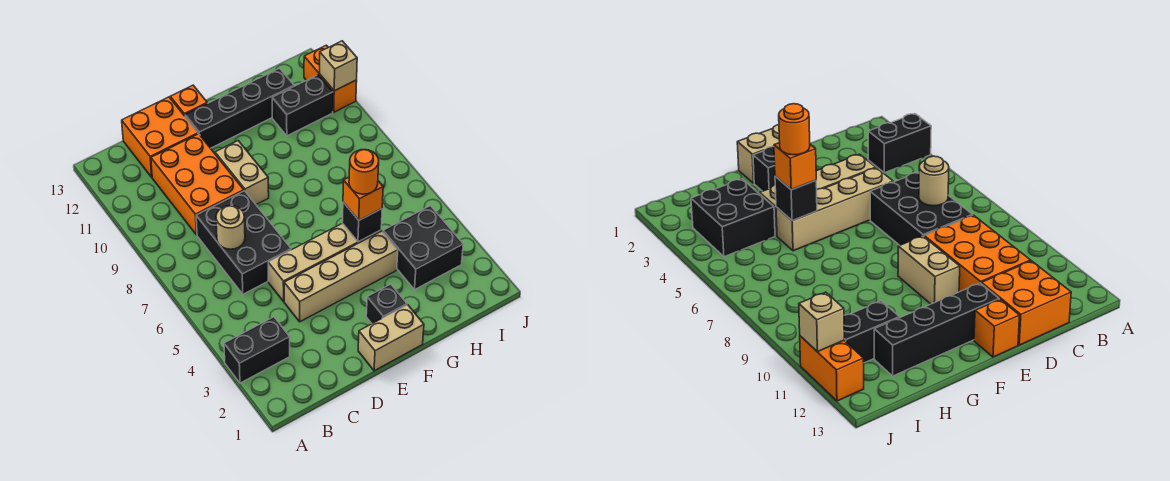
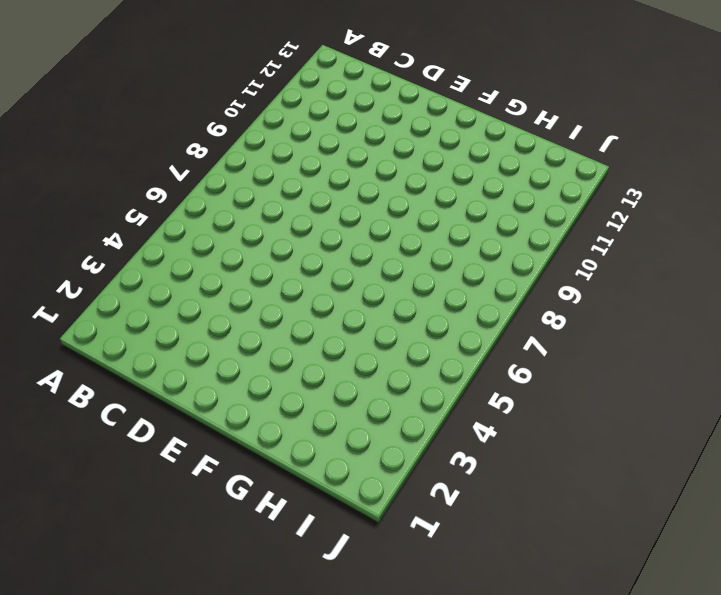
none -> black brick A3:B3 level 1
none -> black brick C6:D8 level 1
none -> orange brick C9:D11 level 1

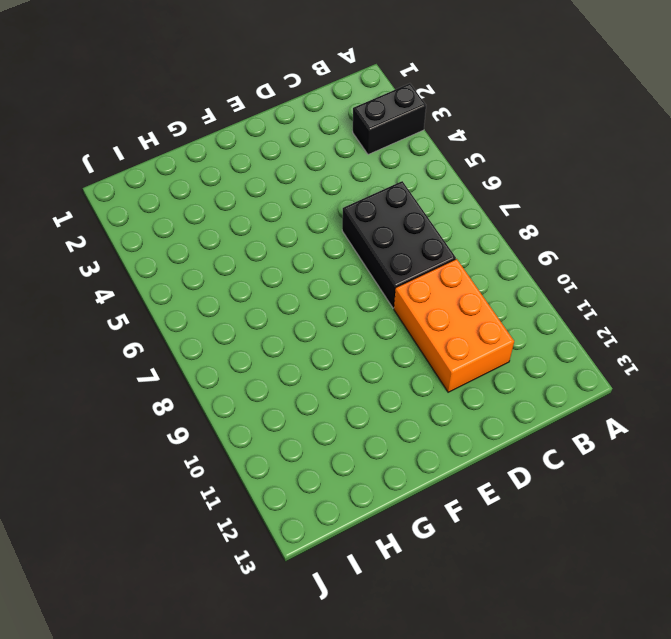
none -> orange brick C12:D13 level 1
none -> tan brick D4:G4 level 1
none -> tan brick D5:G5 level 1

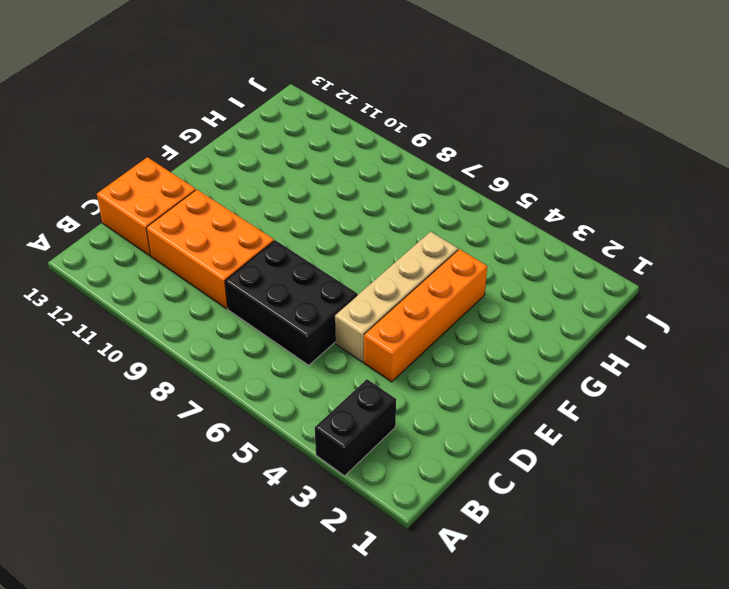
orange brick D4:G4 level 1 -> tan brick D4:G4 level 1
none -> tan brick E1:F1 level 1
none -> tan brick E9:E10 level 1
none -> black brick E12:H12 level 1

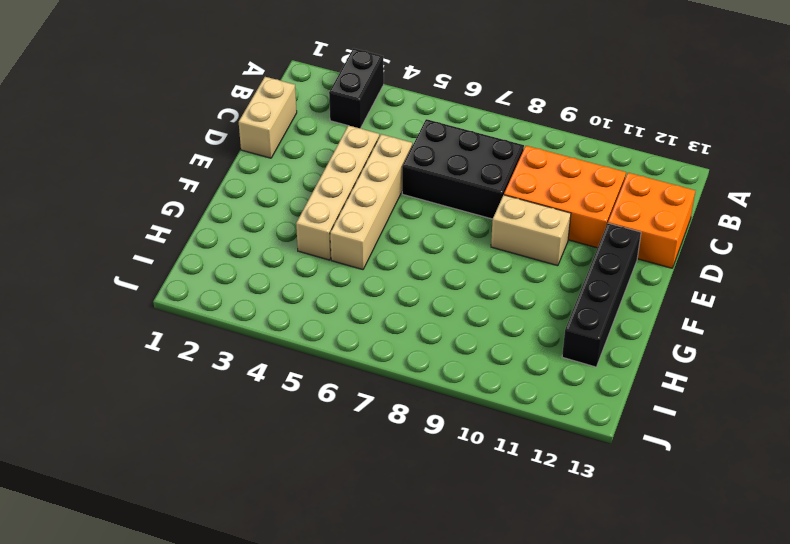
tan brick C1:D1 level 1 -> tan brick E1:F1 level 1
none -> orange brick E13 level 1
none -> black brick F2 level 1
none -> black brick H3:I4 level 1

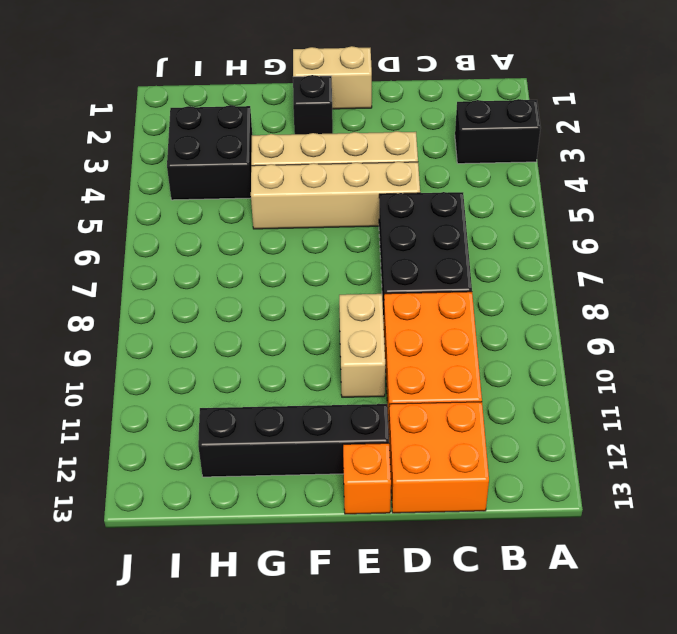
none -> black brick H11:I11 level 1
none -> orange brick J11:J12 level 1
none -> tan round brick C7 level 2

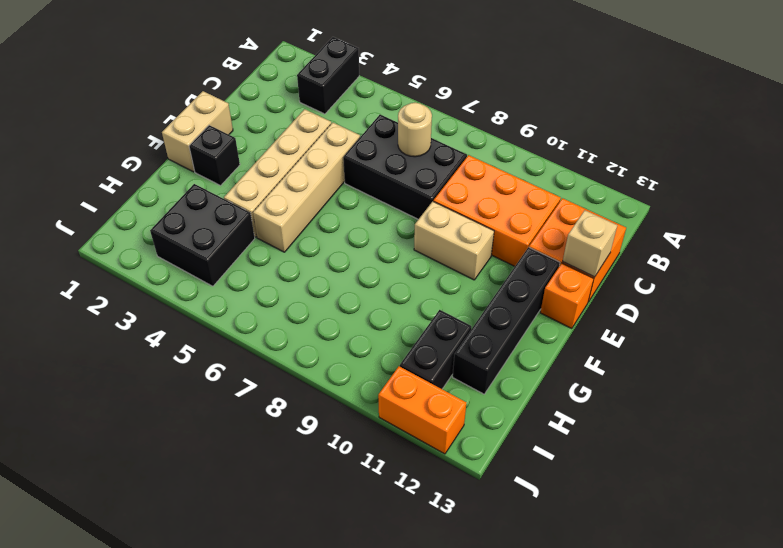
tan brick D13 level 2 -> tan brick J11 level 2
none -> black brick G5 level 2
none -> orange brick G5 level 3
none -> orange round brick G5 level 4

